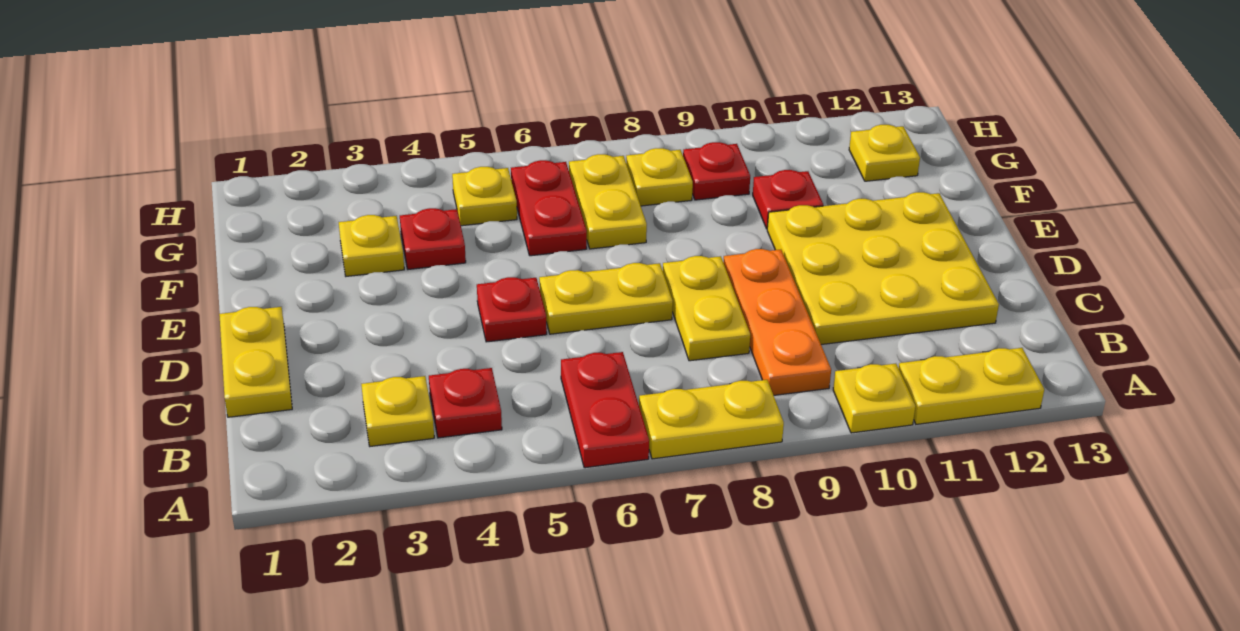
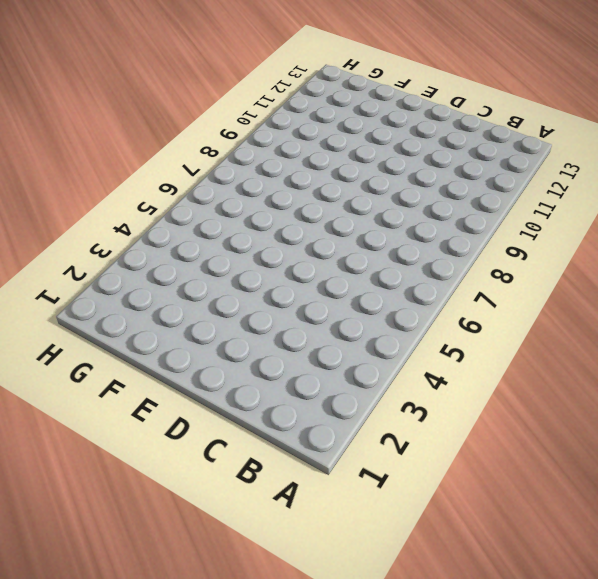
none -> red plate A6:B6 level 1
none -> yellow plate A7:A8 level 1
none -> yellow plate A10 level 1

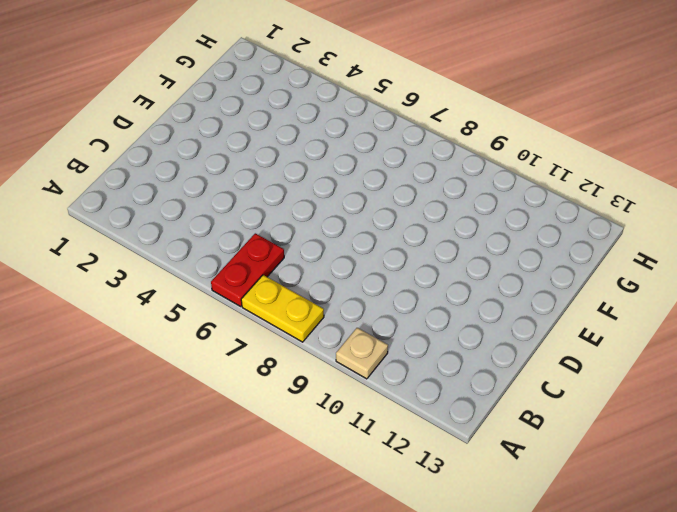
tan plate A10 level 1 -> yellow plate A10 level 1
none -> yellow plate A11:A12 level 1
none -> yellow plate B3 level 1
none -> red plate B4 level 1

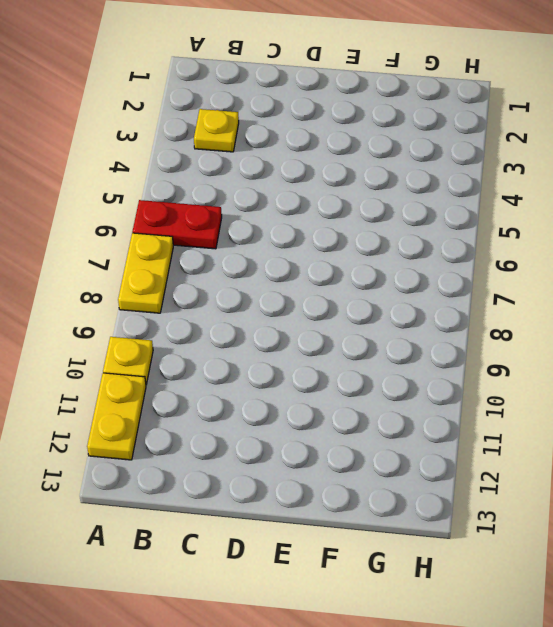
none -> red plate B4 level 1
none -> orange plate B9:D9 level 1
none -> yellow plate C1:D1 level 1

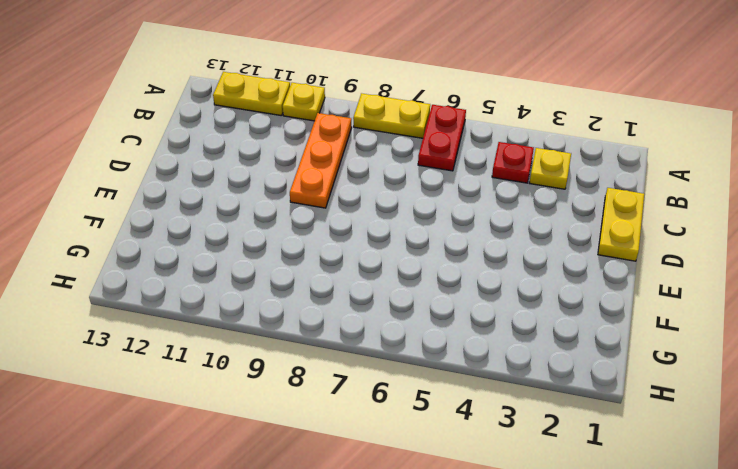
none -> yellow plate C8:D8 level 1
none -> yellow plate C10:E12 level 1
none -> red plate D5 level 1

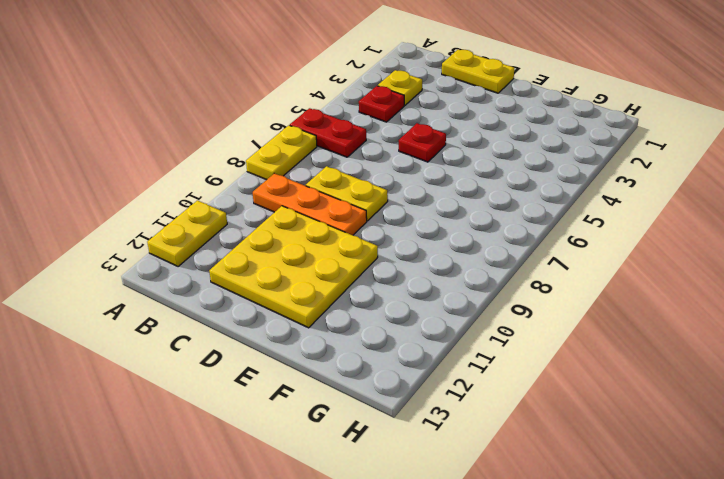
none -> yellow plate A10 level 1
none -> yellow plate D6:D7 level 1
none -> yellow plate F3 level 1

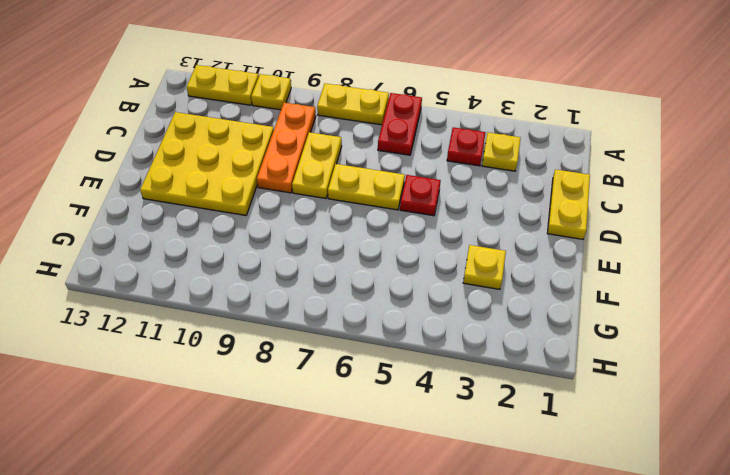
none -> red plate F4 level 1
none -> red plate F6:G6 level 1
none -> yellow plate F7:G7 level 1

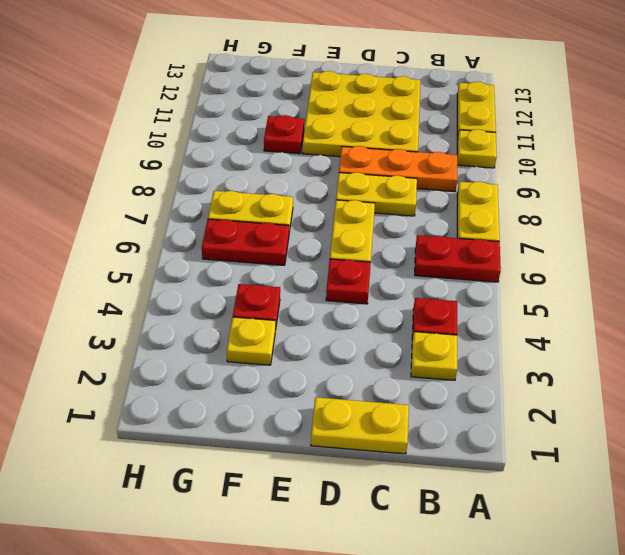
none -> yellow plate G5 level 1
none -> yellow plate G8 level 1
none -> red plate G9 level 1

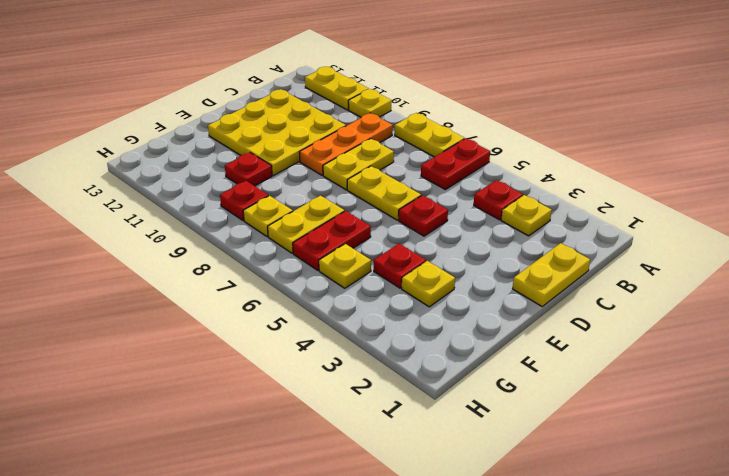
none -> yellow plate G12 level 1

